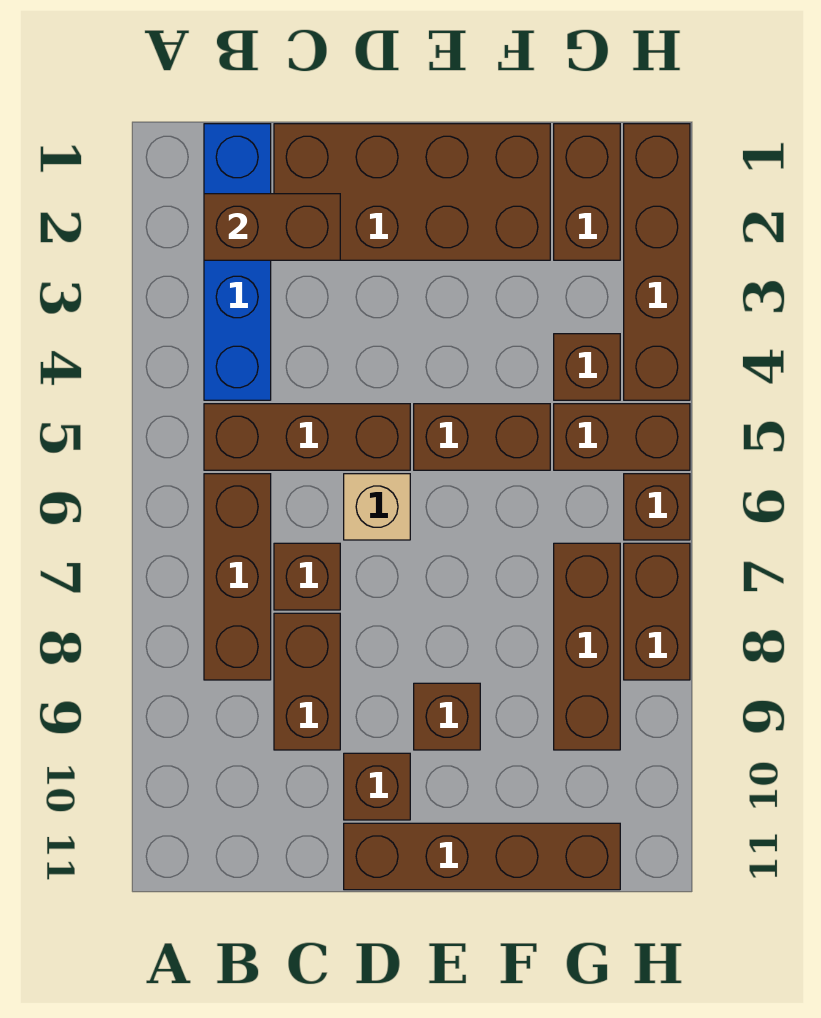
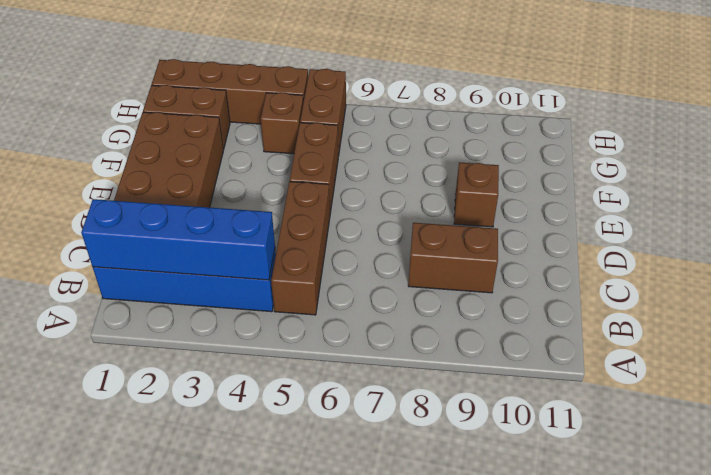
blue brick B1:B4 level 2 -> brown brick B2:C2 level 2
none -> brown brick B6:B8 level 1
none -> brown brick C7 level 1
none -> tan brick D6 level 1

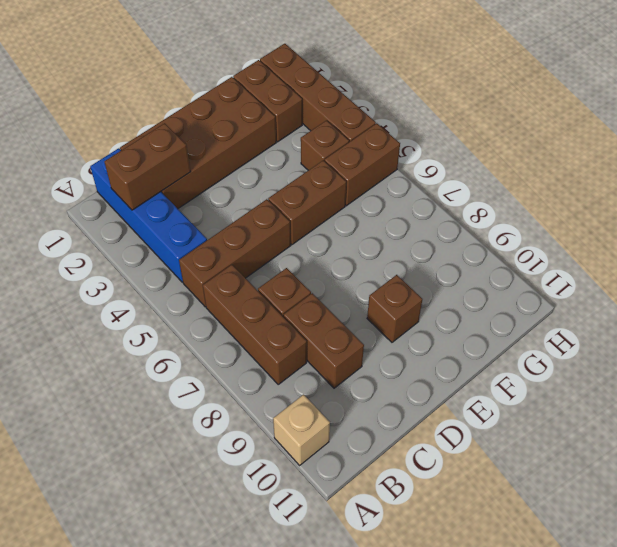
tan brick A10 level 1 -> tan brick D6 level 1
none -> brown brick D10 level 1
none -> brown brick D11:G11 level 1
none -> brown brick G7:G9 level 1

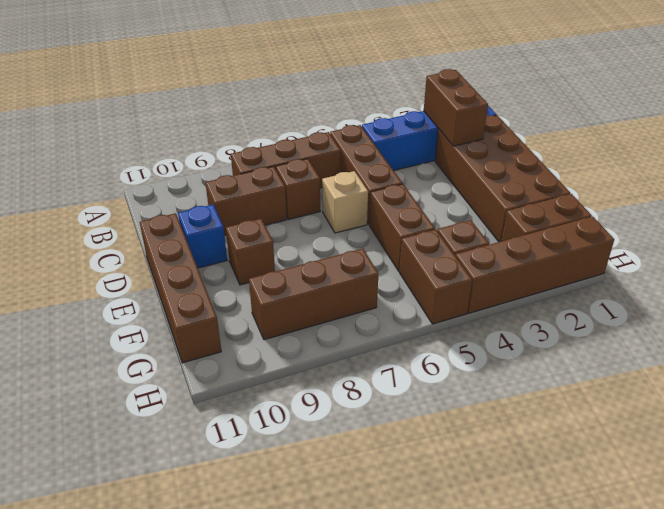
blue brick D10 level 1 -> brown brick D10 level 1
none -> brown brick H6 level 1
none -> brown brick H7:H8 level 1

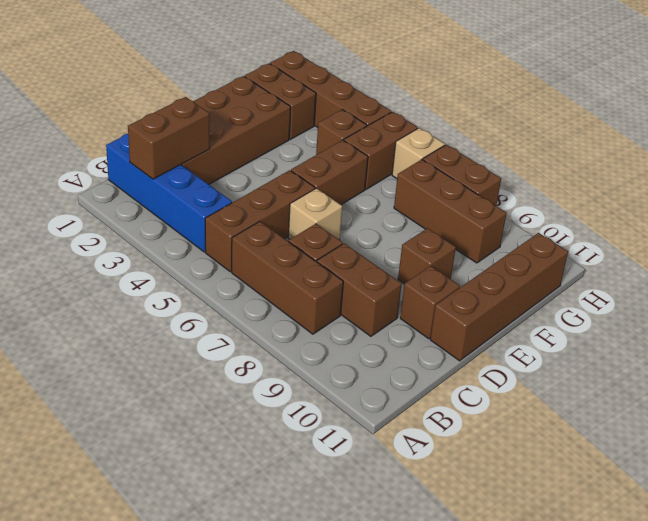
tan brick H6 level 1 -> brown brick H6 level 1

